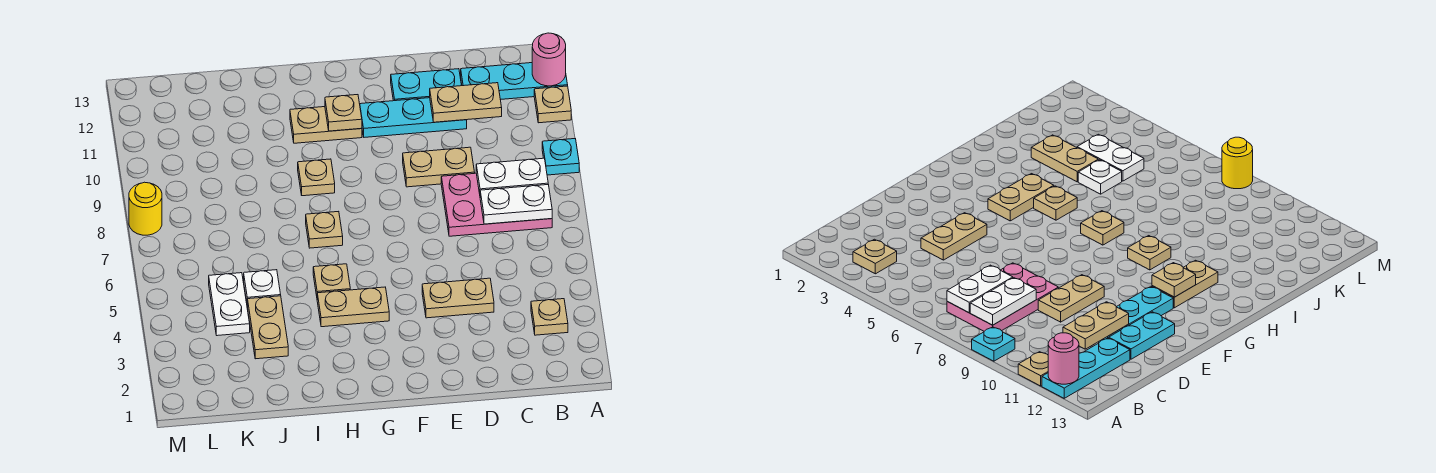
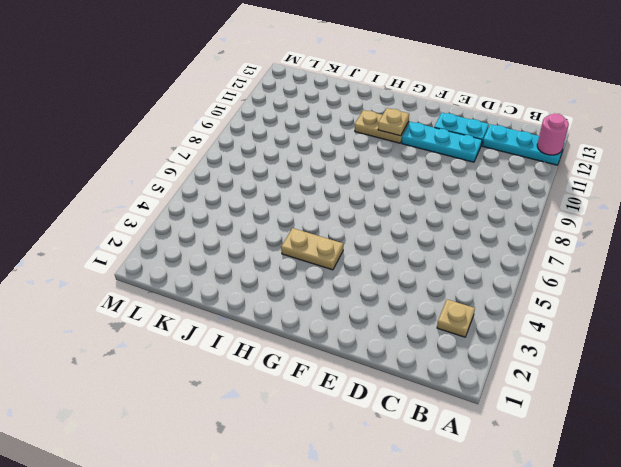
none -> cyan plate A9 level 1
none -> tan plate A11 level 1
none -> pink plate B7:D8 level 1

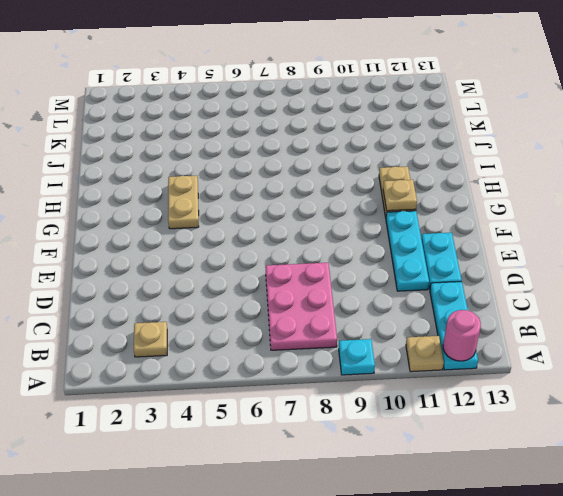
none -> tan plate D4:E4 level 1
none -> tan plate D9:E9 level 1
none -> tan plate H5 level 1

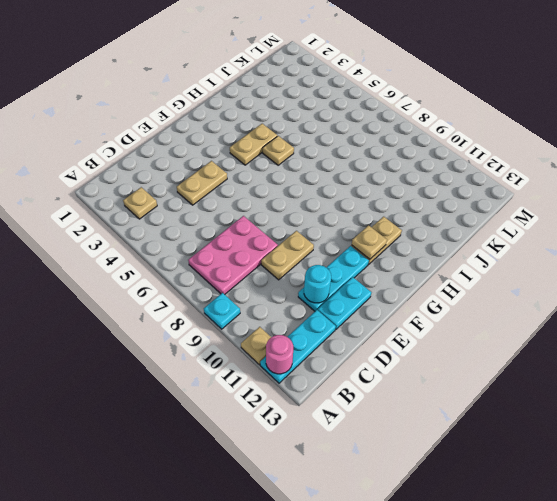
cyan round brick D11 level 2 -> tan plate C11:D11 level 2
none -> tan plate H7 level 1
none -> tan plate H9 level 1
none -> tan plate J3:J4 level 1

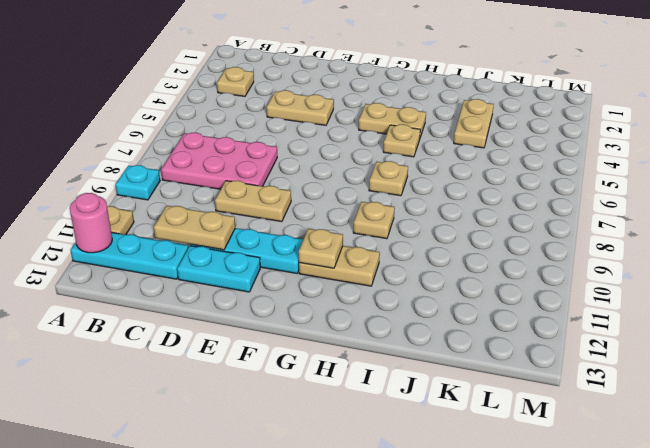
none -> white plate J5 level 1
none -> white plate K4:K5 level 1
none -> yellow round brick M8 level 1

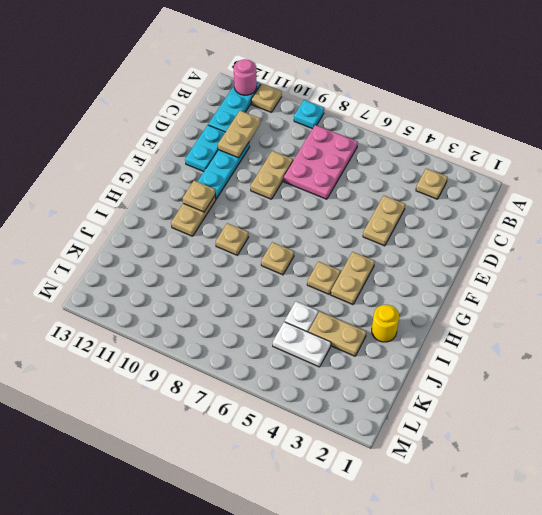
yellow round brick I2 level 1 -> yellow round brick M8 level 1
none -> white plate B7:C7 level 2
none -> white plate B8:C8 level 2

